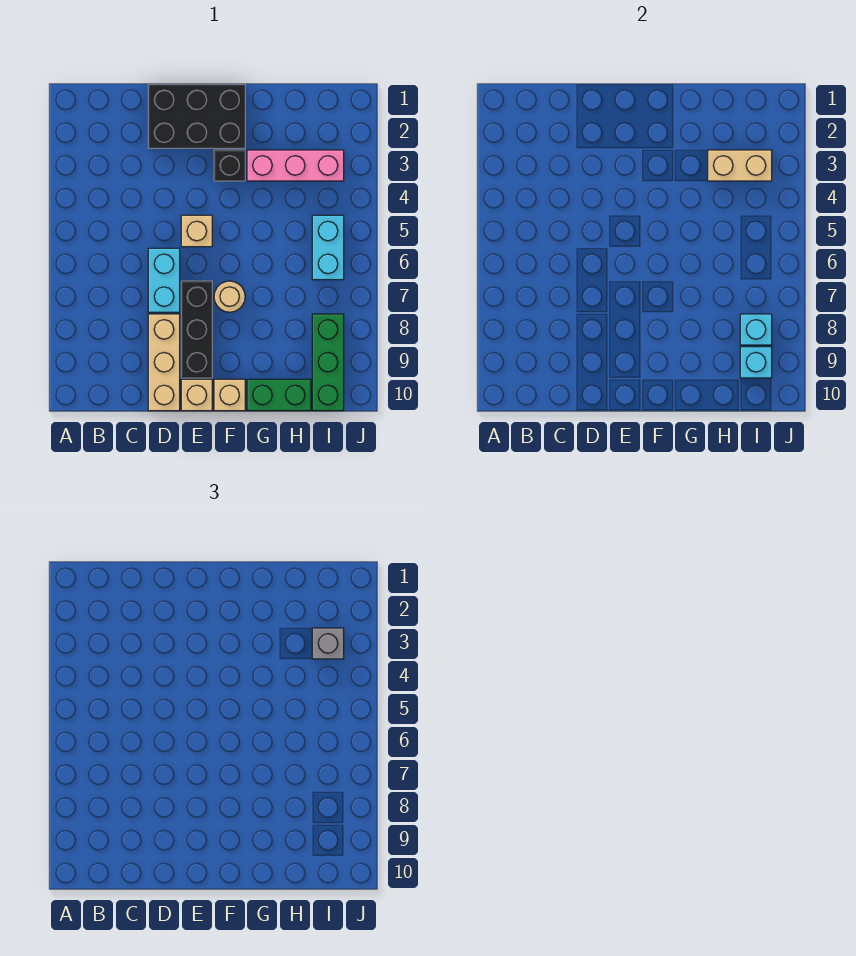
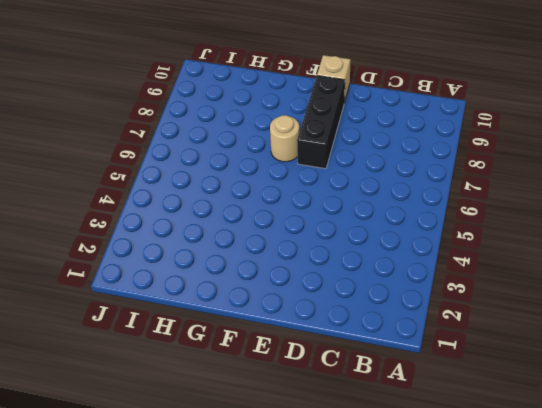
none -> black brick D1:F2 level 1
none -> cyan brick D6:D7 level 1
none -> tan brick D8:D10 level 1

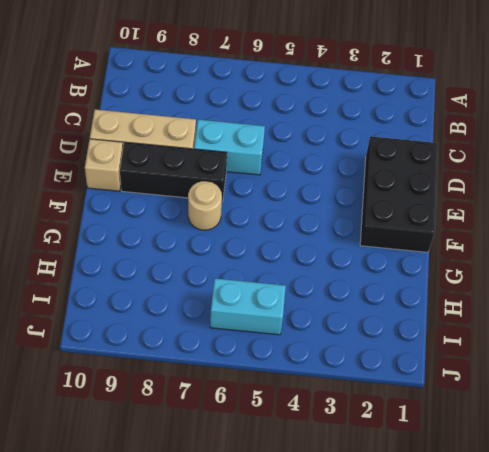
none -> tan brick E5 level 1
none -> black brick F3 level 1
none -> tan brick F10 level 1

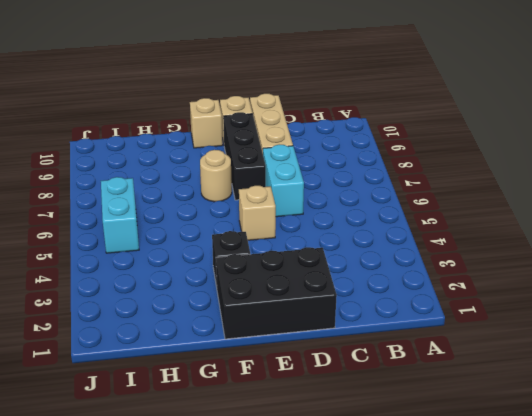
none -> pink brick G3:I3 level 1
none -> green brick G10:H10 level 1
none -> green brick I8:I10 level 1

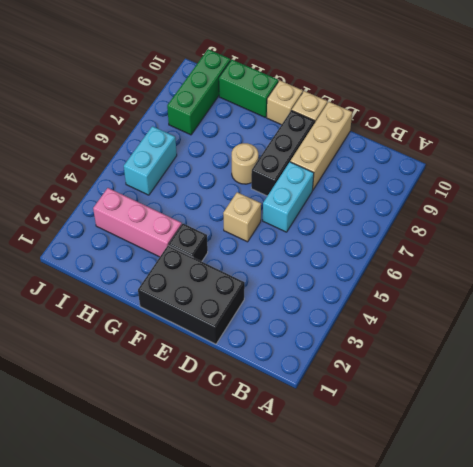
none -> tan brick H3:I3 level 2
none -> cyan brick I8 level 2
none -> cyan brick I9 level 2

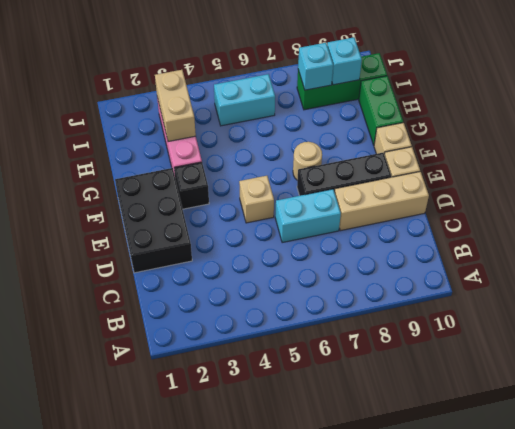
none -> grey brick I3 level 3

